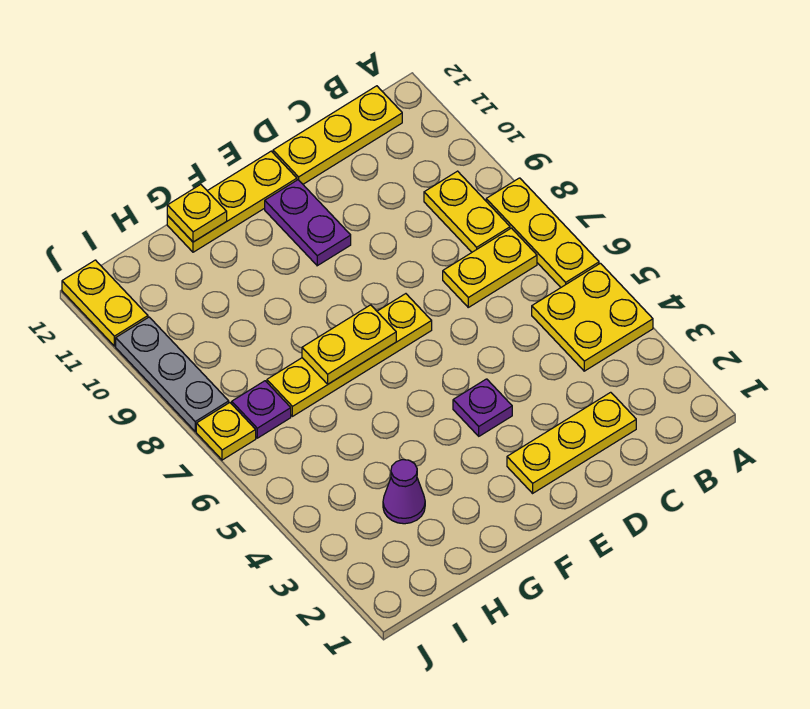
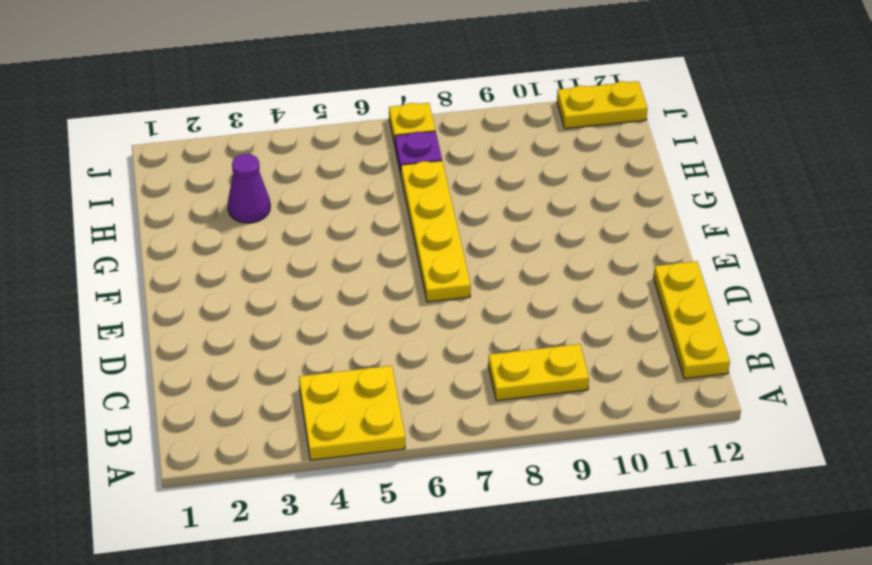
none -> yellow plate A6:A8 level 1
none -> yellow plate B7:C7 level 1
none -> yellow plate C2:E2 level 1

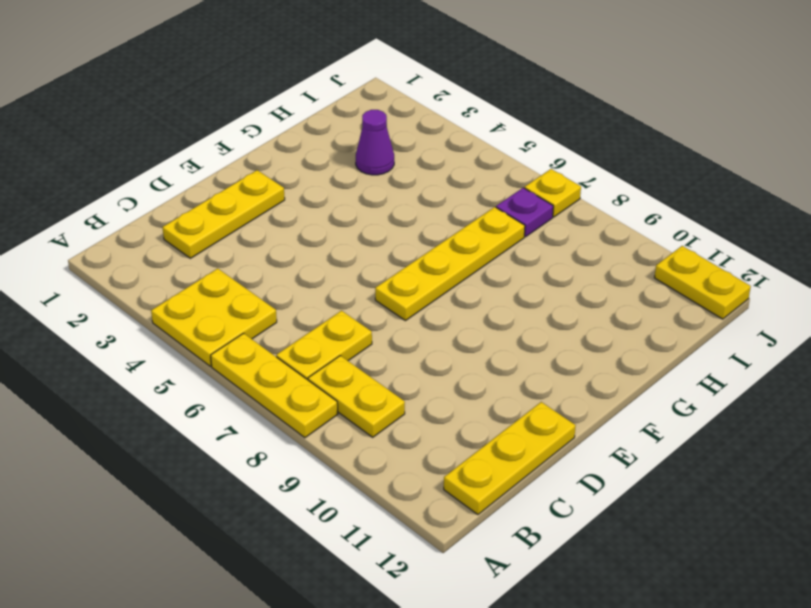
none -> purple plate E4 level 1
none -> purple plate E10:E11 level 1
none -> yellow plate E12:G12 level 1

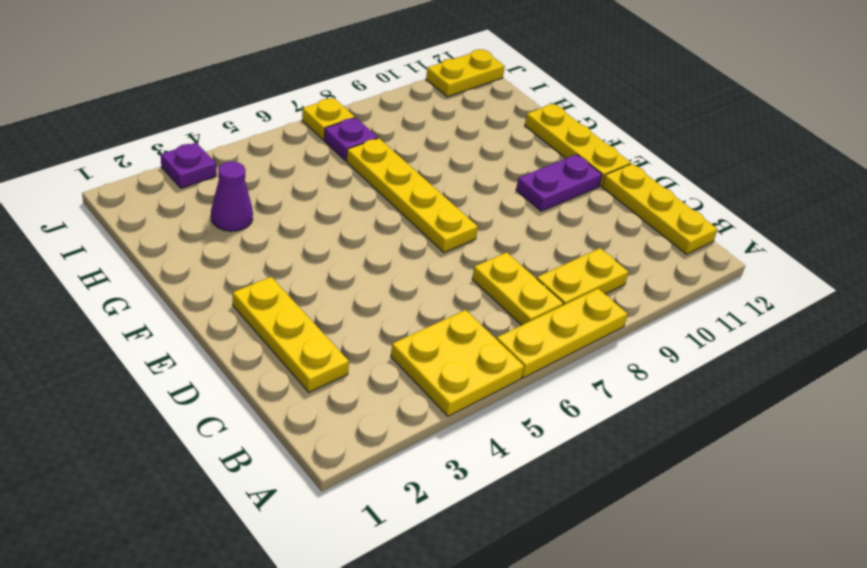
purple plate J3 level 1 -> purple plate E4 level 1
none -> grey plate J8:J10 level 1
none -> yellow plate F7:G7 level 2
none -> yellow plate G12 level 2

